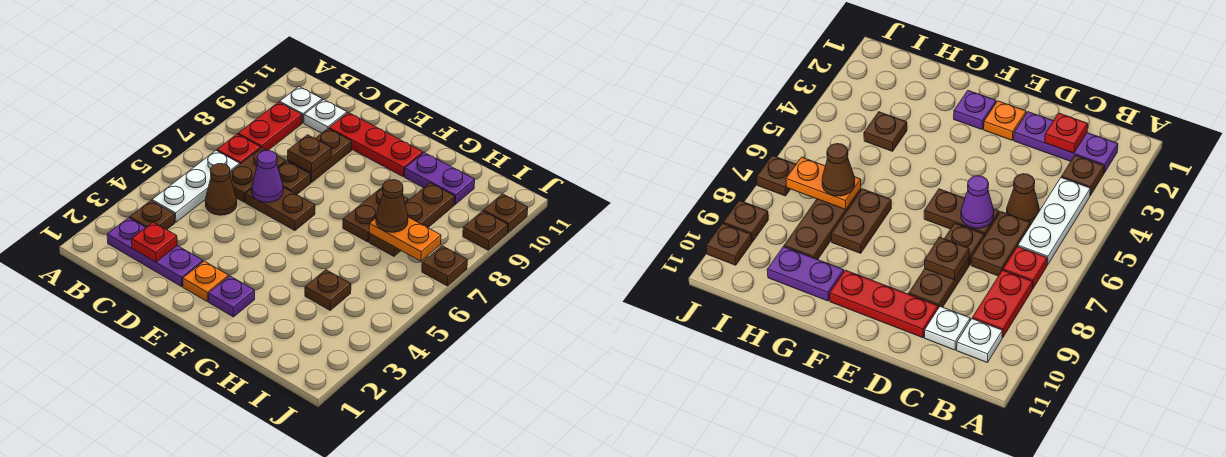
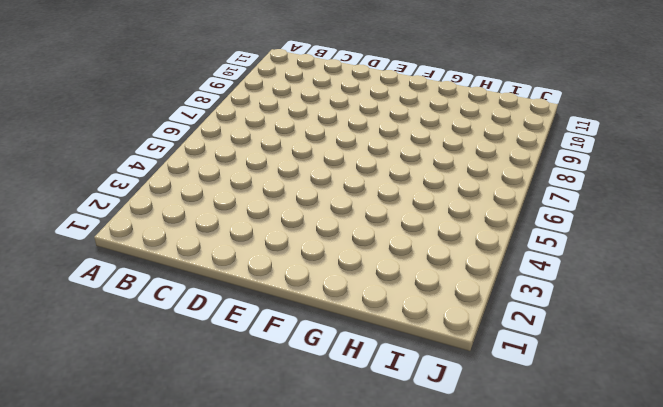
none -> purple plate B2:D2 level 1
none -> brown plate B3 level 1
none -> white plate B4:B6 level 1

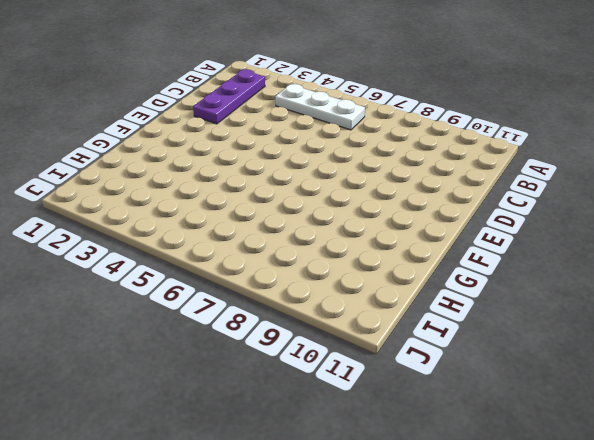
none -> brown plate B3 level 1
none -> red plate B7 level 1
none -> red plate B8:B9 level 1

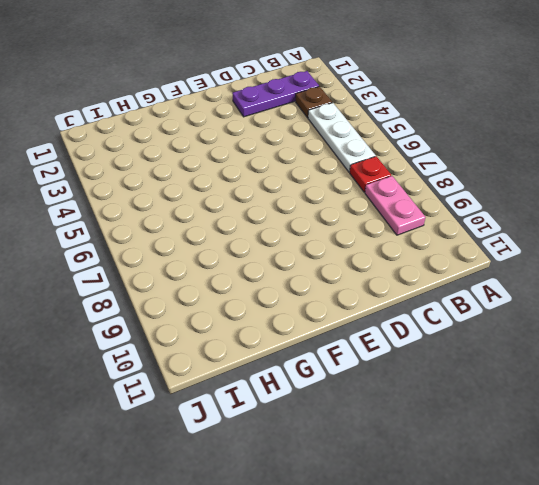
pink plate B8:B9 level 1 -> red plate B8:B9 level 1
none -> white plate B10 level 1
none -> brown cone C5 level 1
none -> brown plate C6:C7 level 1

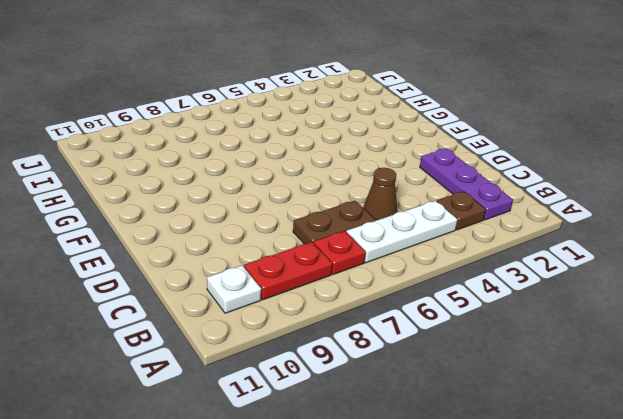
none -> white plate C10 level 1
none -> brown plate D6:E6 level 1
none -> brown plate D7 level 1

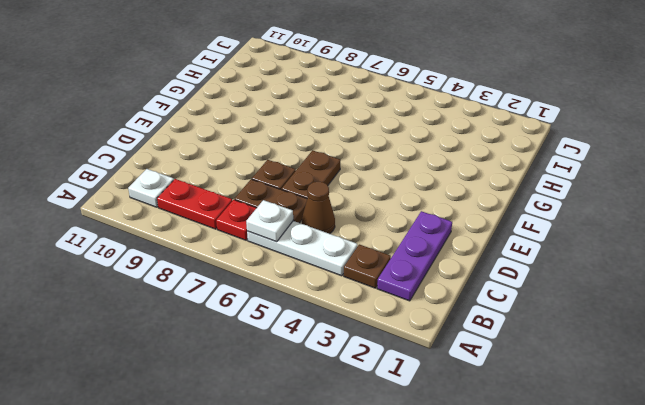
white plate B6 level 2 -> white plate C10 level 1
none -> brown plate D8:D9 level 1
none -> red plate D10:F10 level 1
none -> orange plate E2 level 1

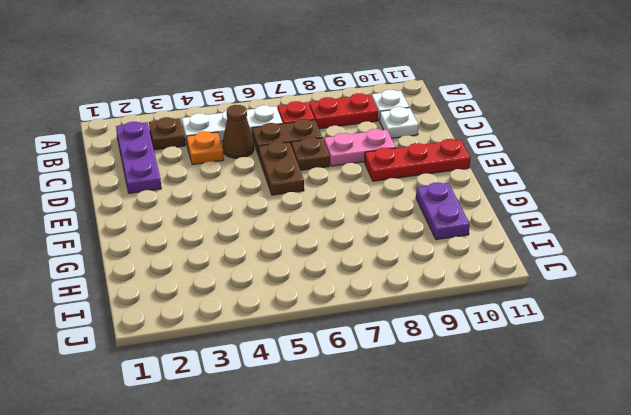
orange plate C4 level 1 -> orange plate E2 level 1
pink plate D8:D9 level 1 -> brown plate D8:D9 level 1
red plate E9:E11 level 1 -> red plate D10:F10 level 1
none -> purple plate F2 level 1
none -> brown plate G7:G8 level 1
none -> brown plate H4 level 1

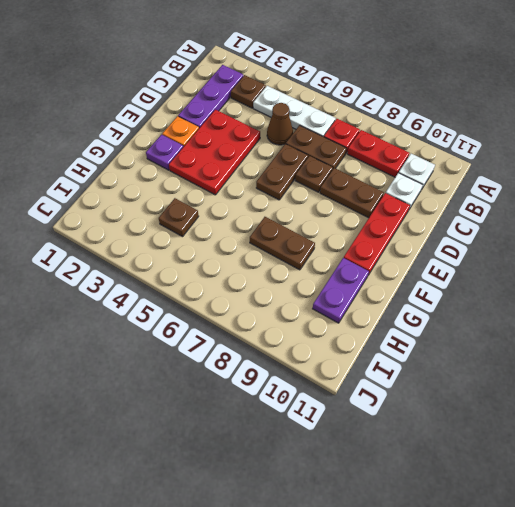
red plate D3:F4 level 1 -> none
none -> brown plate H7:H9 level 1
none -> brown plate J7 level 1
none -> brown plate J9 level 1

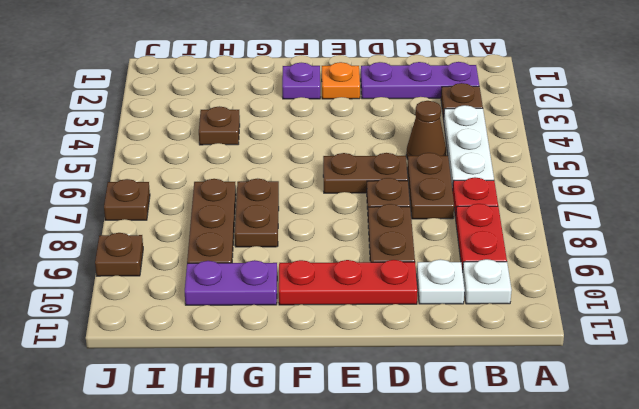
none -> brown plate J10 level 1
none -> red plate C2 level 2
none -> purple cone D6 level 2

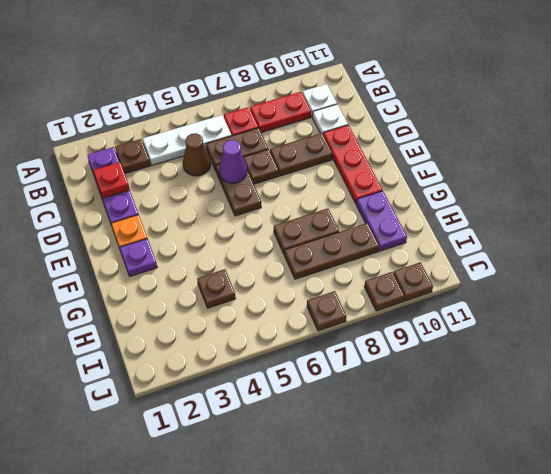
none -> brown plate D8 level 2
none -> orange plate H7:I7 level 2
none -> brown cone H7 level 3

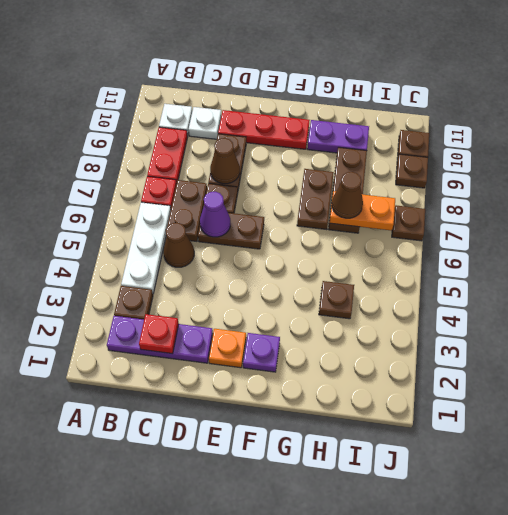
brown cone D8 level 2 -> brown plate D8 level 2

